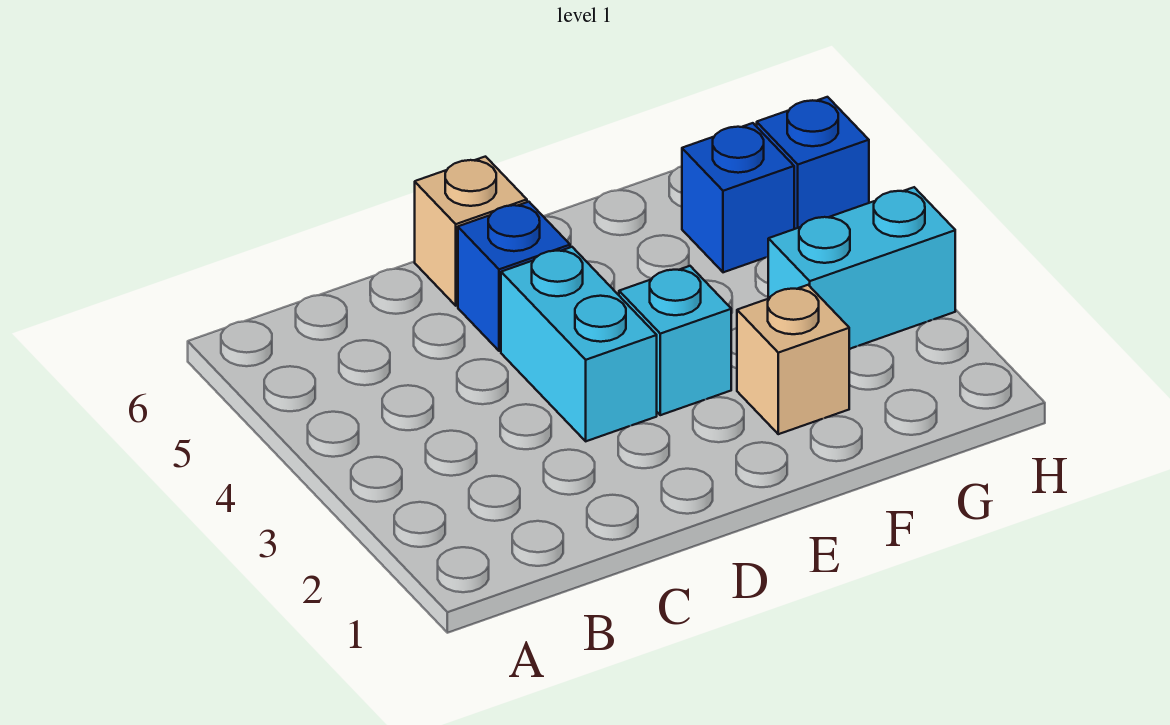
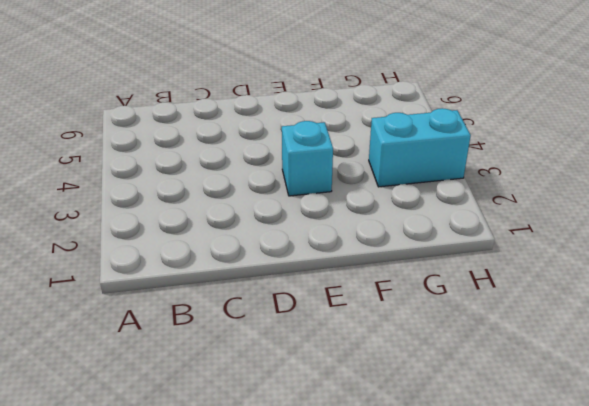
none -> cyan brick D3:D4 level 1
none -> blue brick D5 level 1

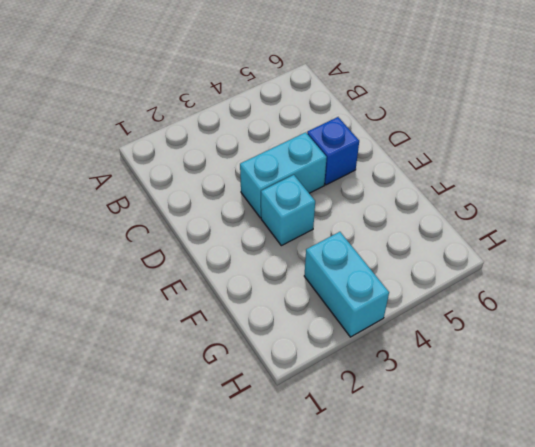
none -> tan brick D6 level 1
none -> tan brick F2 level 1

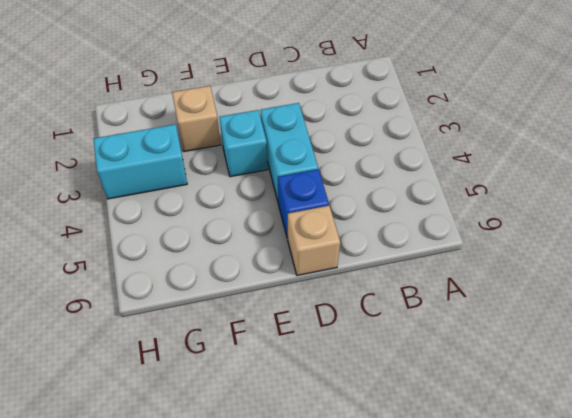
none -> blue brick G5 level 1
none -> blue brick H5 level 1

